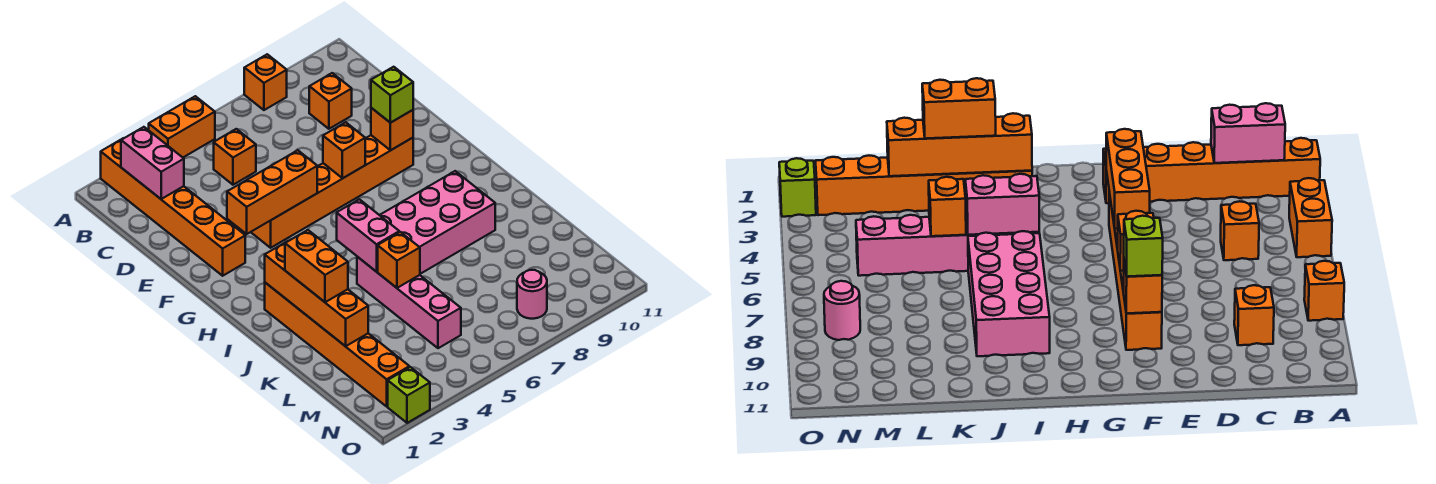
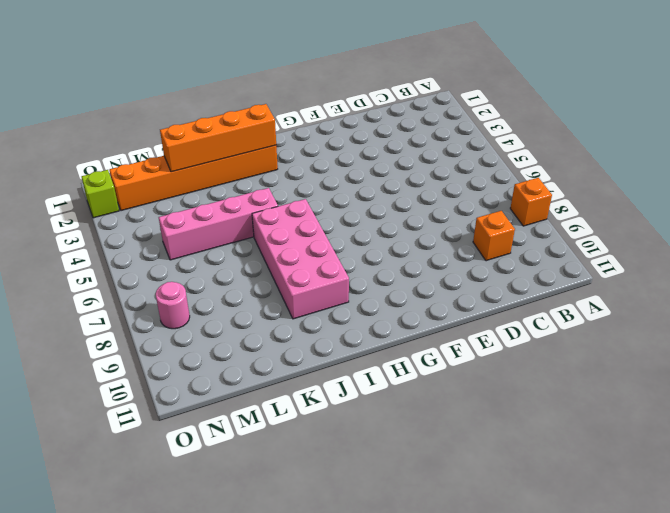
none -> orange brick A2:F2 level 1
none -> orange brick A4:A5 level 1
none -> orange brick C5 level 1

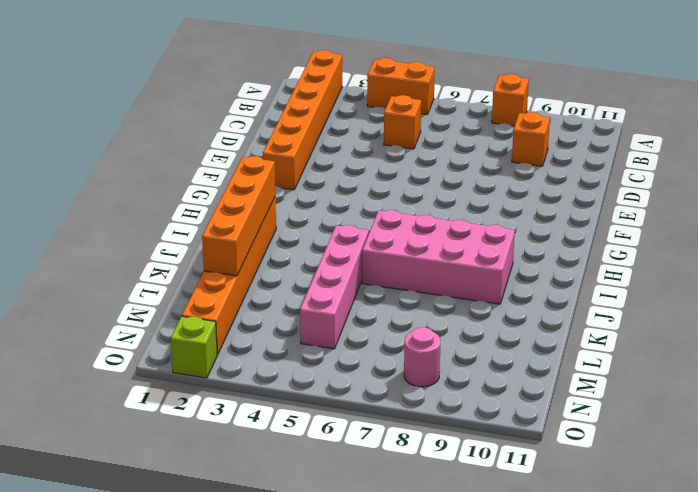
none -> orange brick F4:F9 level 1
none -> pink brick B2:C2 level 2
none -> orange brick F3:F5 level 2

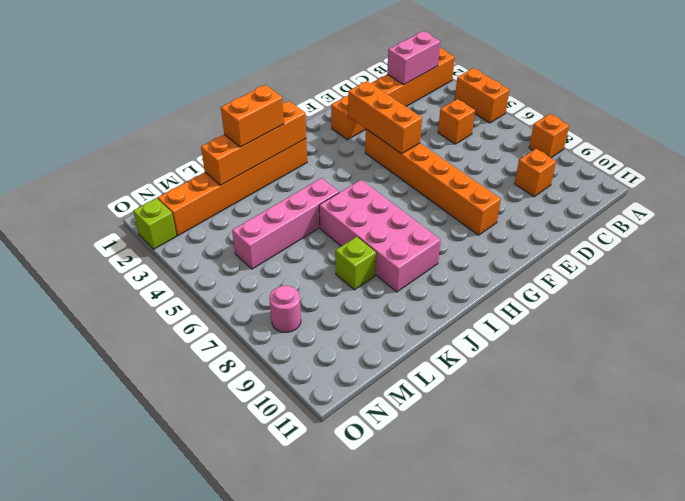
lime brick K8 level 1 -> lime brick F9 level 3
none -> orange brick F7 level 2
none -> orange brick F9 level 2
none -> pink brick I5:J5 level 2

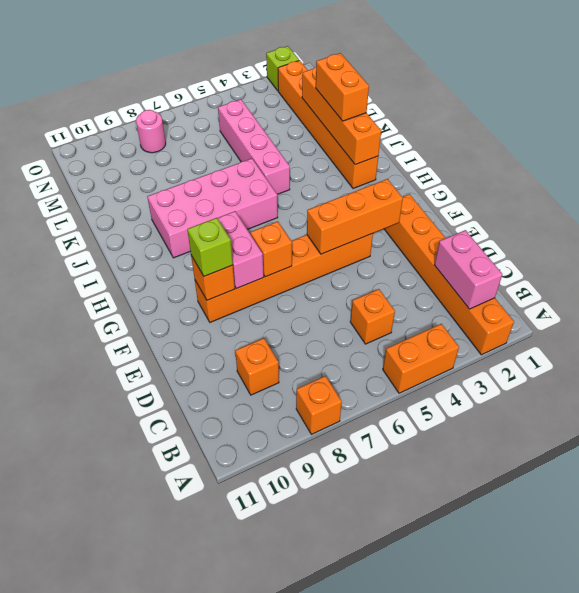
pink brick F8:G8 level 2 -> pink brick I5:J5 level 2
none -> orange brick K5 level 2

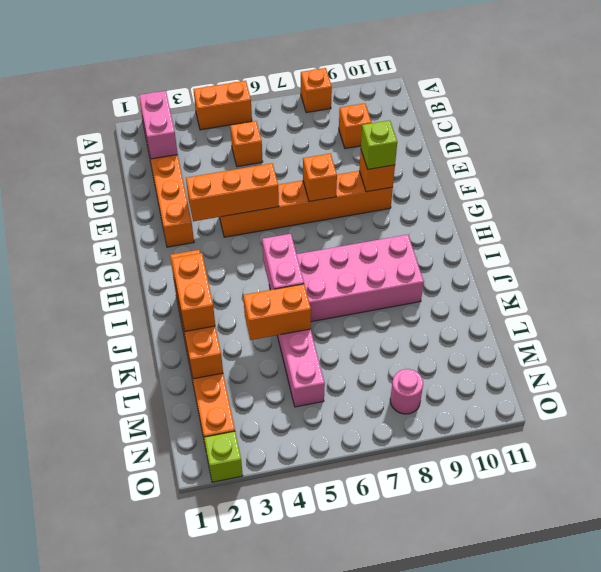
orange brick K4:K5 level 2 -> orange brick K5 level 2

